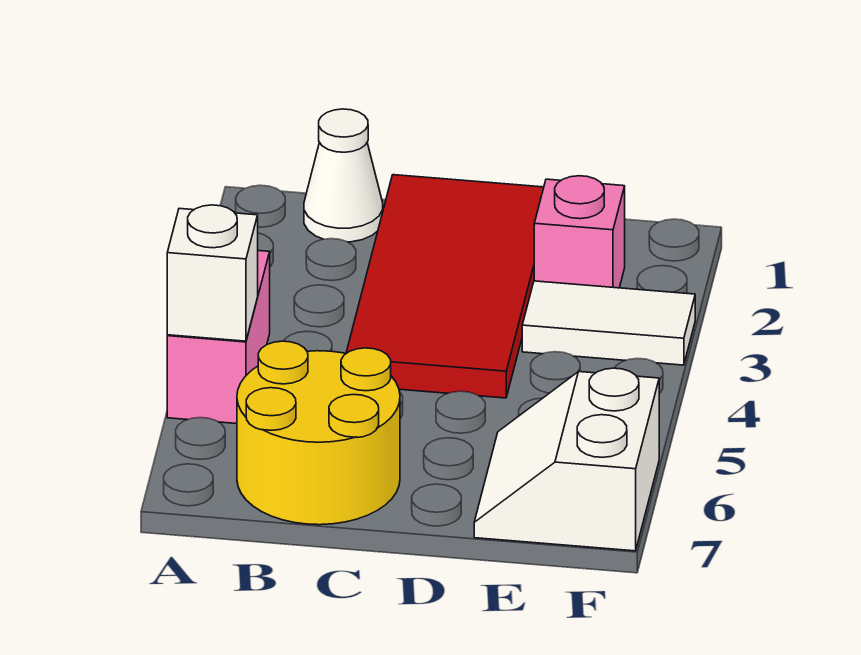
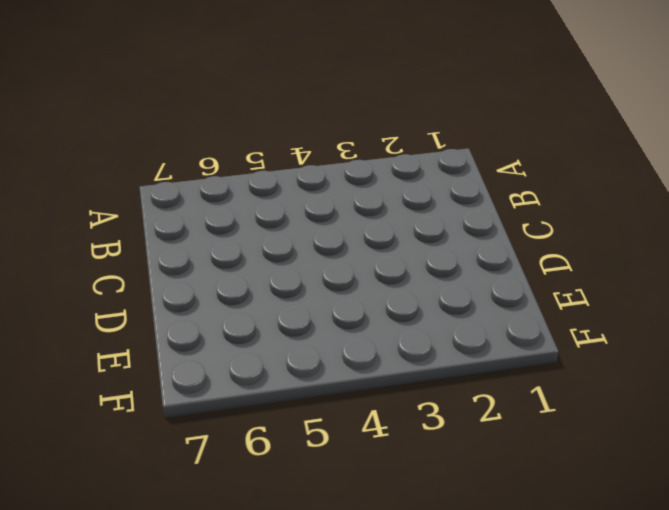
none -> pink brick A4:A5 level 1
none -> white cone B1 level 1

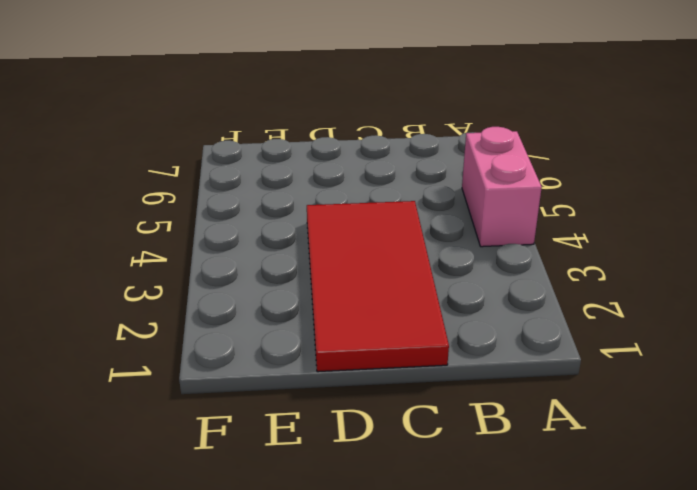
none -> white cone B1 level 1
none -> yellow round brick B6:C7 level 1

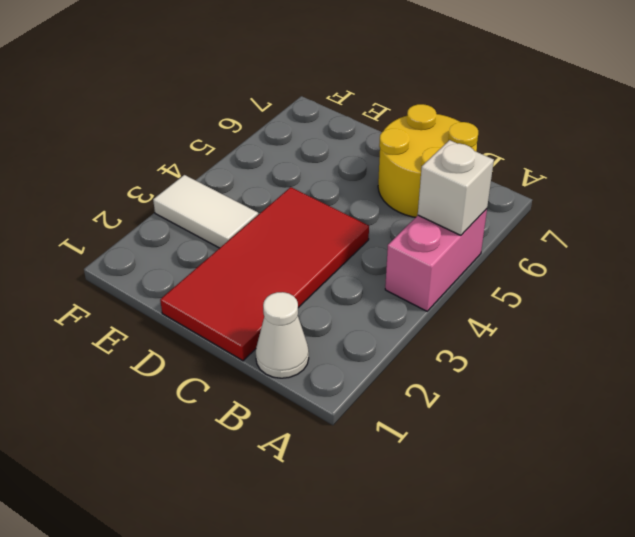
none -> pink brick E2 level 1
none -> white slope E6:F7 level 1 top F

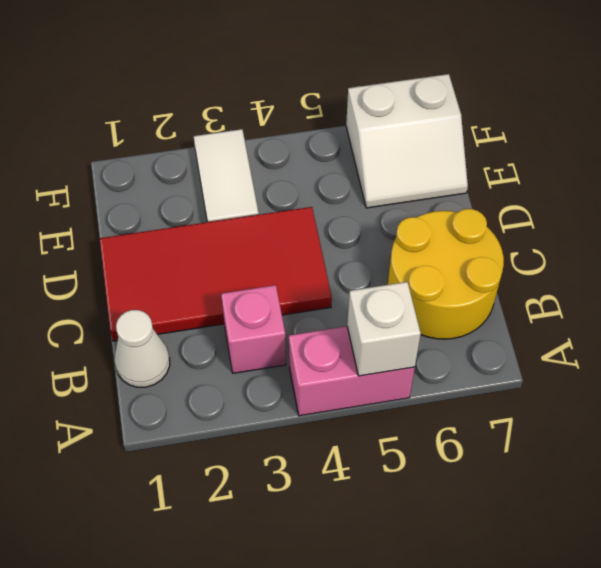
pink brick B3 level 1 -> pink brick E2 level 1

